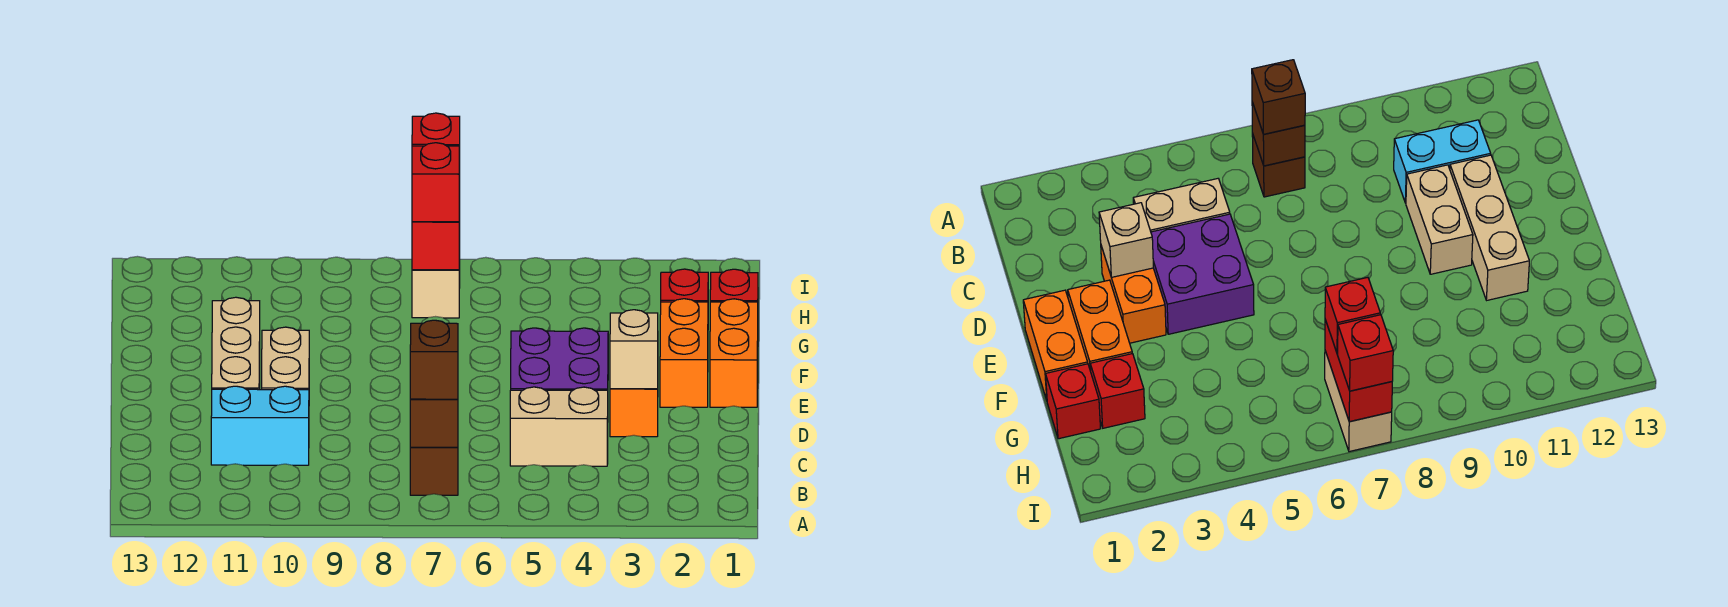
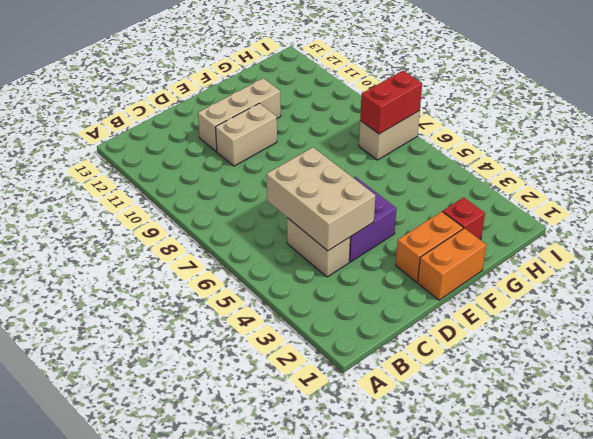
tan brick C4:D6 level 2 -> none
none -> brown brick B7 level 1
none -> cyan brick C10:C11 level 1
none -> orange brick D3:E3 level 1

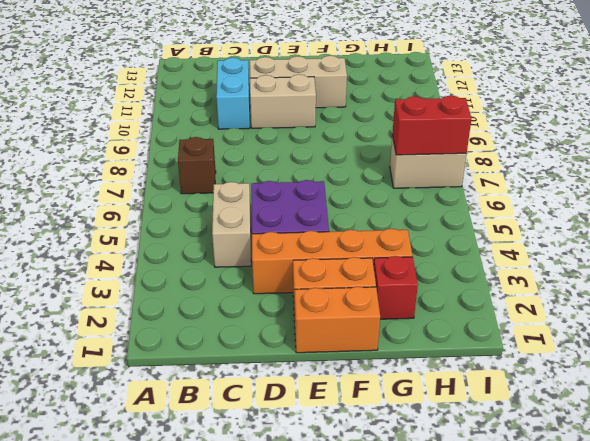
orange brick D3:G3 level 1 -> orange brick D3:E3 level 1
none -> red brick G1 level 1
none -> brown brick B7 level 2
none -> tan brick D3 level 2

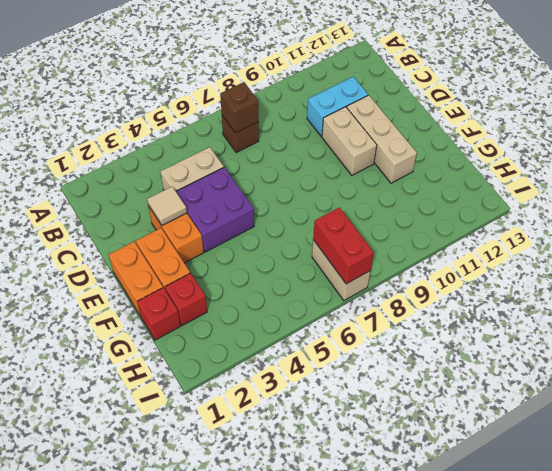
tan tile D3 level 2 -> tan brick D3 level 2
none -> brown brick B7 level 3
none -> red brick H7 level 3
none -> red brick I7 level 3

